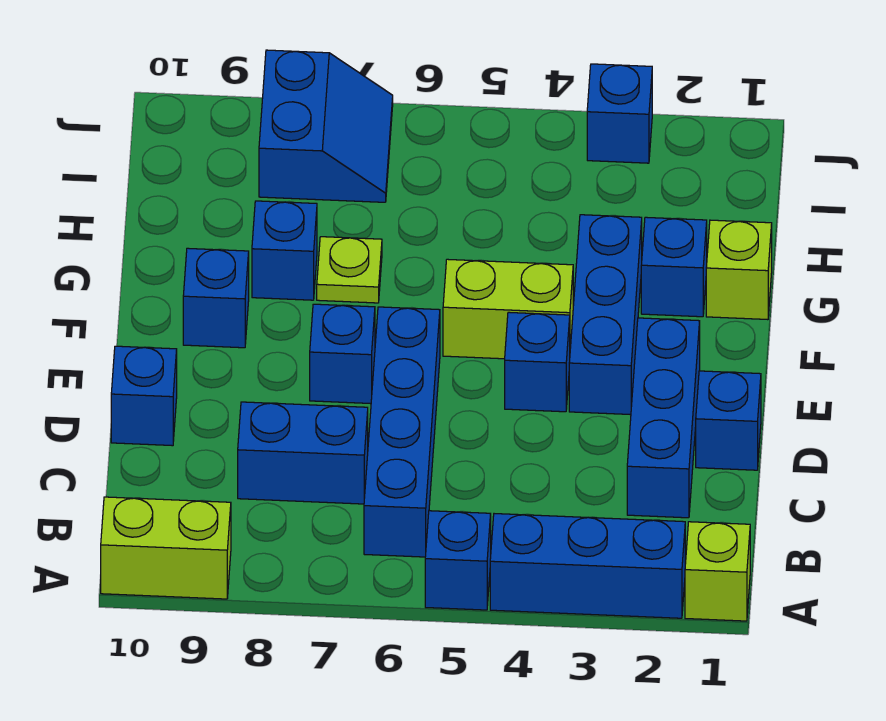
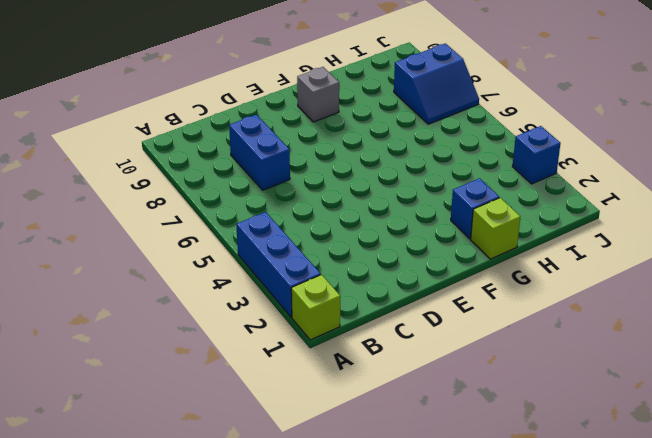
grey brick F9 level 1 -> blue brick F9 level 1
none -> blue brick A5 level 1
none -> lime brick A9:A10 level 1
none -> blue brick B6:E6 level 1

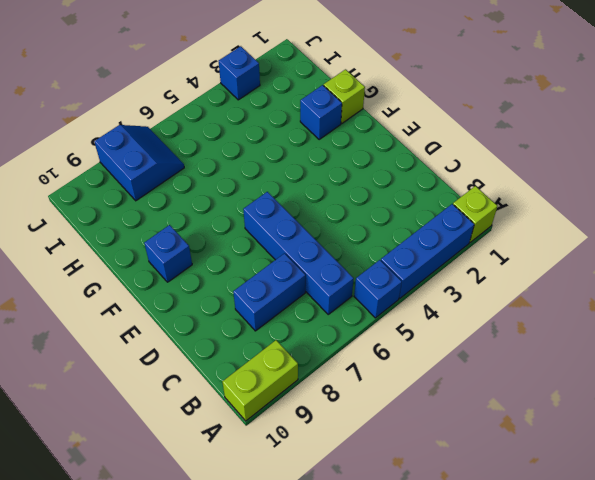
none -> blue brick C2:E2 level 1
none -> blue brick D1 level 1
none -> blue brick D10 level 1

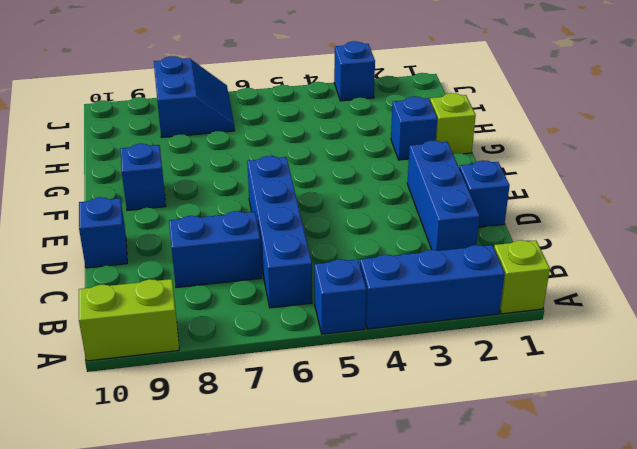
none -> blue brick E3:G3 level 1
none -> blue brick E4 level 1
none -> blue brick E7 level 1

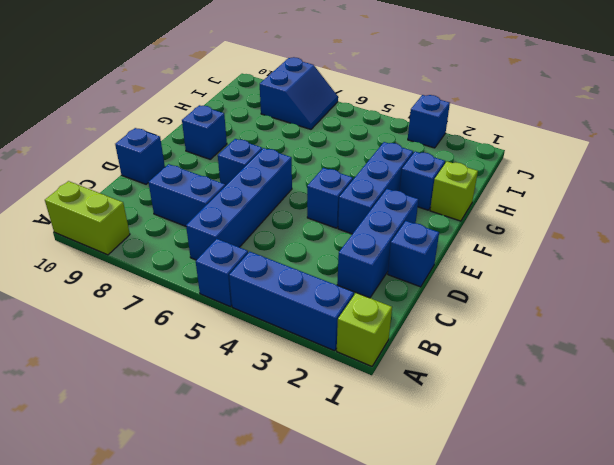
none -> lime brick F4:F5 level 1
none -> lime plate G7 level 1
none -> blue brick G8 level 1

